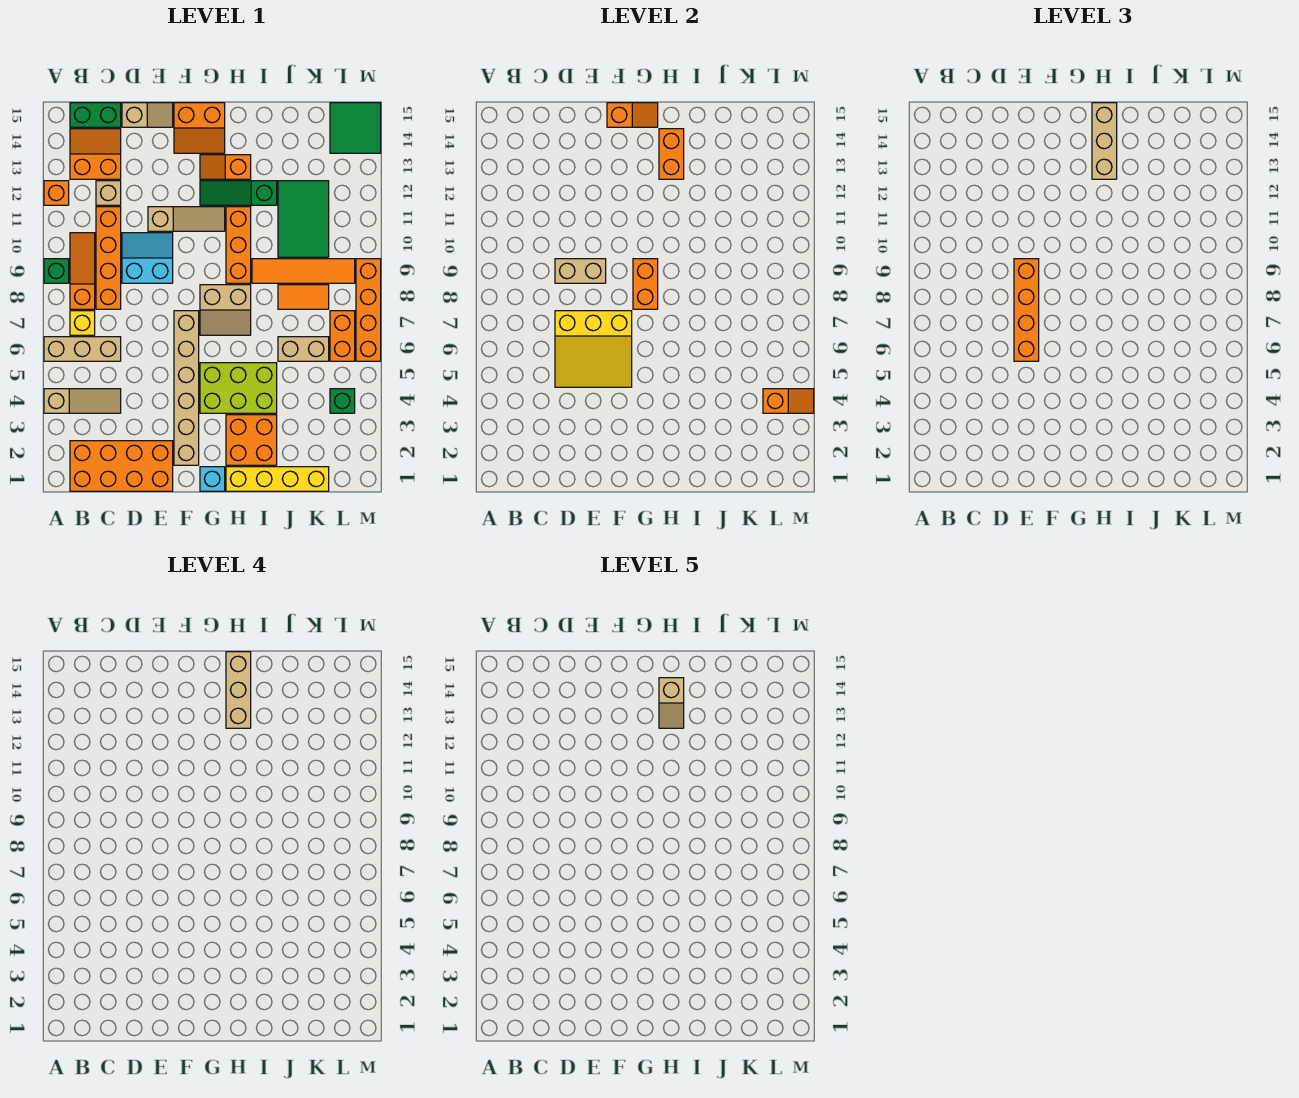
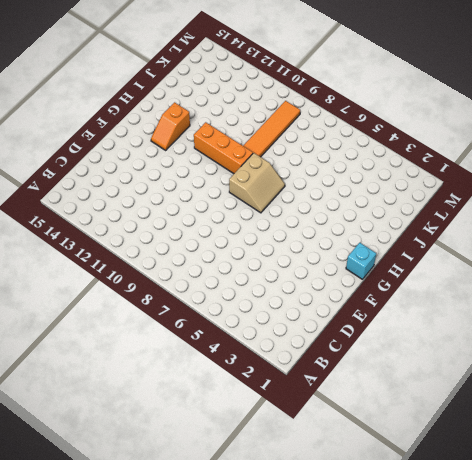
none -> tan slope A4:C4 level 1 top A
none -> tan brick A6:C6 level 1
none -> green brick A9 level 1
none -> orange brick A12 level 1

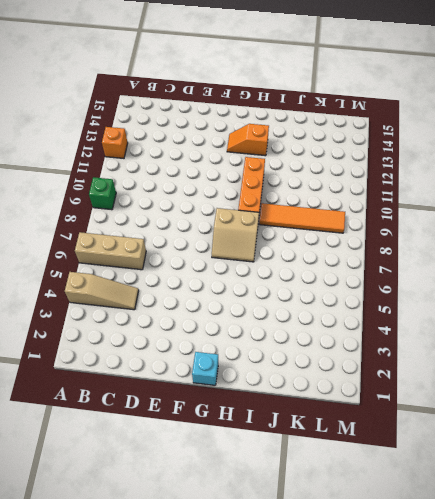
none -> orange brick B1:E2 level 1
none -> yellow brick B7 level 1
none -> orange slope B8:B10 level 1 top 8
none -> orange slope B13:C14 level 1 top 13

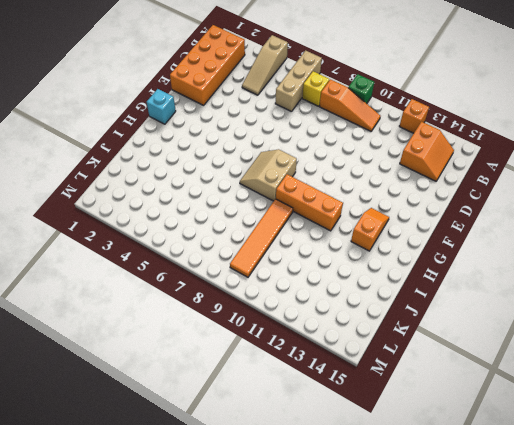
none -> green brick B15:C15 level 1
none -> orange brick C8:C11 level 1
none -> tan brick C12 level 1
none -> cyan slope D9:E10 level 1 top 9

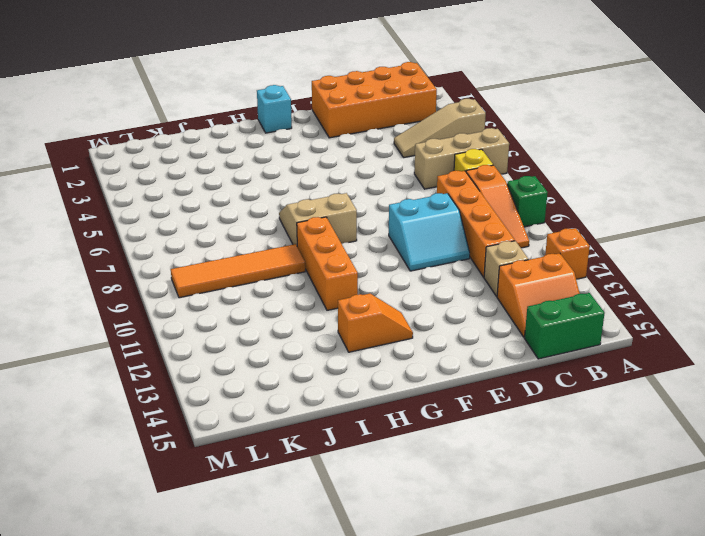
none -> tan slope D15:E15 level 1 top D
none -> tan slope E11:G11 level 1 top E
none -> tan brick F2:F7 level 1
none -> orange slope F14:G15 level 1 top 15

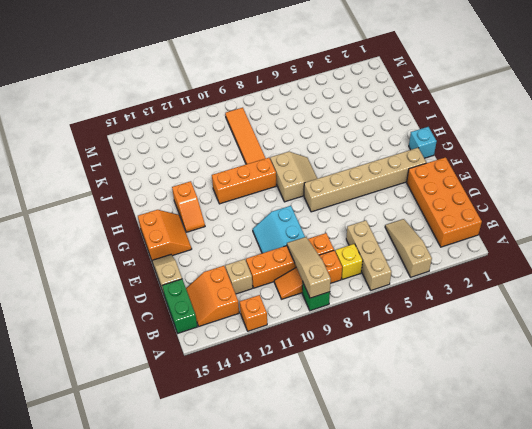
tan slope A9:C9 level 2 top A -> tan slope E11:G11 level 1 top E
none -> lime brick G4:I5 level 1
none -> green slope G12:I12 level 1 top I
none -> yellow brick H1:K1 level 1
none -> orange brick H2:I3 level 1

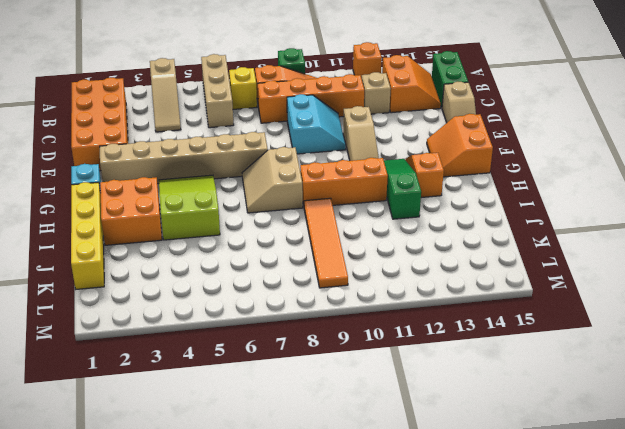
lime slope G4:I5 level 1 top I -> lime brick G4:I5 level 1
none -> tan brick J6:K6 level 1
none -> orange tile J8:K8 level 1
none -> green tile J10:K12 level 1
none -> green brick L4 level 1

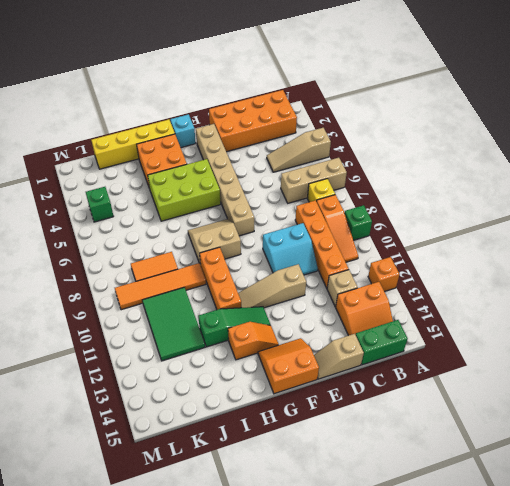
none -> tan brick J6:K6 level 1
none -> orange brick L6:L7 level 1
none -> green tile L14:M15 level 1
none -> orange brick M6:M9 level 1

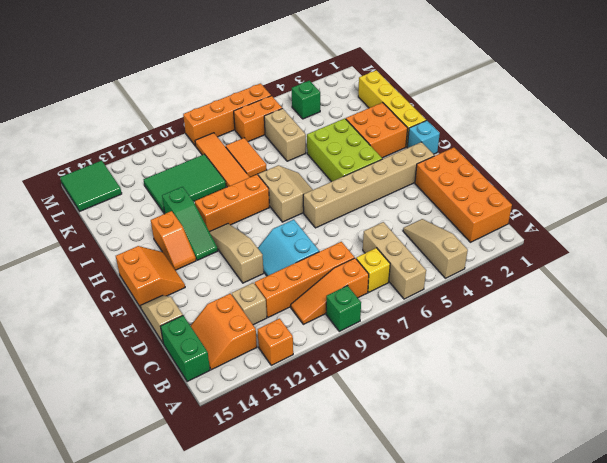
none -> yellow slope D5:F7 level 2 top 7
none -> tan brick D9:E9 level 2
none -> orange slope F15:G15 level 2 top F
none -> orange brick G8:G9 level 2

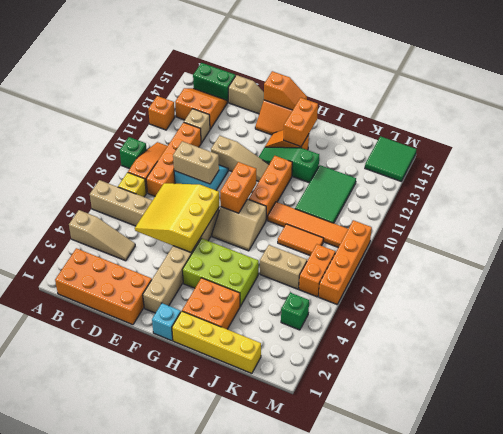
yellow slope D5:F7 level 2 top F -> yellow slope D5:F7 level 2 top 7
none -> orange slope L4:M4 level 2 top L
none -> orange brick E6:E9 level 3
none -> tan brick H13:H15 level 3
none -> tan brick H13:H15 level 4

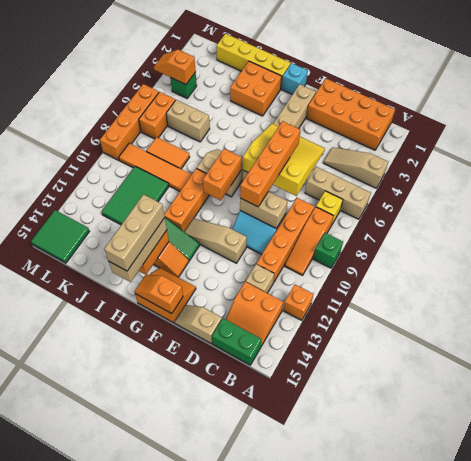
none -> lime brick G4:I5 level 1
none -> tan slope H13:H14 level 5 top 14

